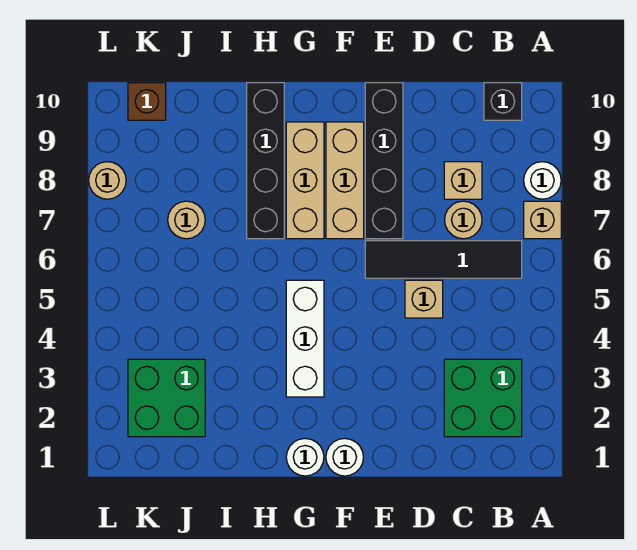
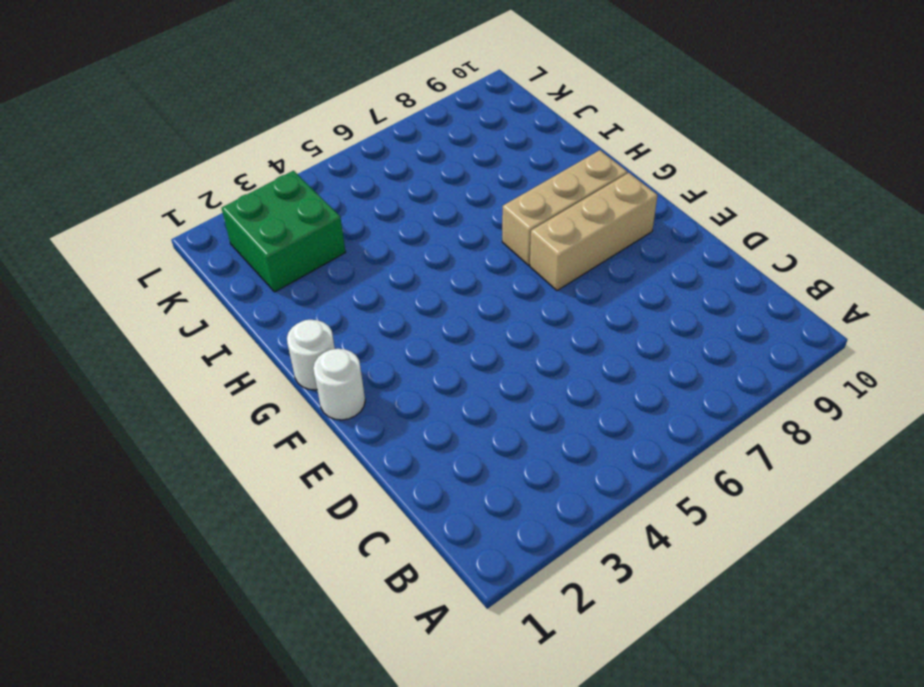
none -> tan brick A7 level 1
none -> white round brick A8 level 1
none -> green brick B2:C3 level 1

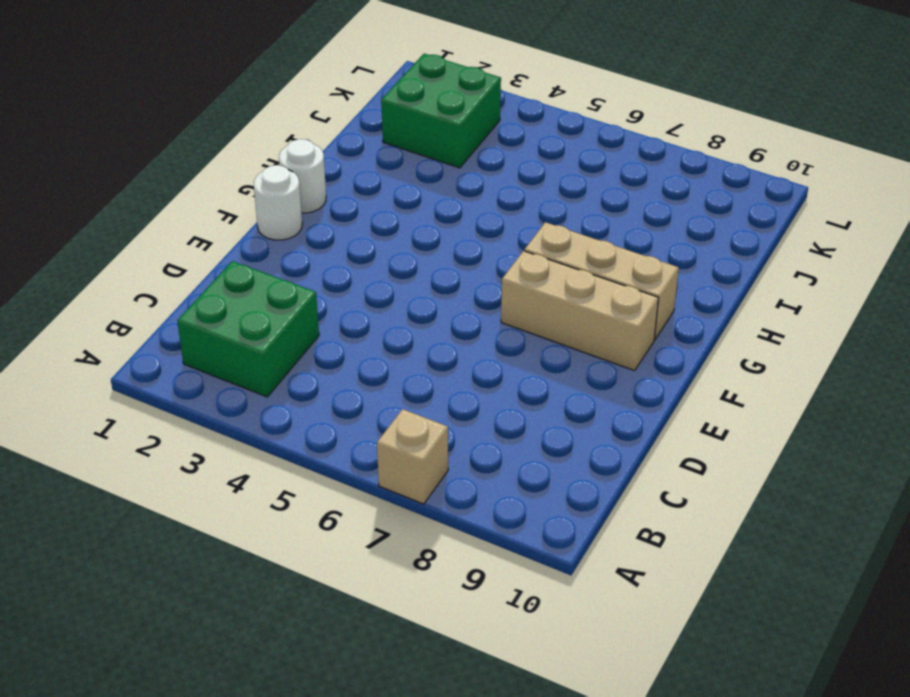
none -> white round brick A8 level 1
none -> black tile B6:E6 level 1
none -> black brick B10 level 1

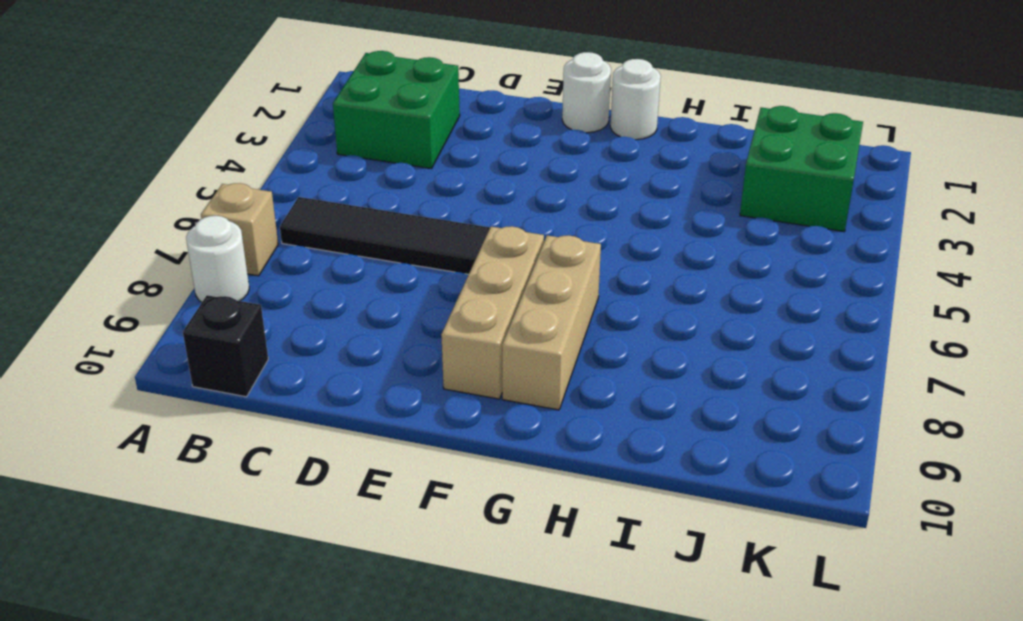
none -> tan round brick C7 level 1
none -> tan brick C8 level 1
none -> tan brick D5 level 1

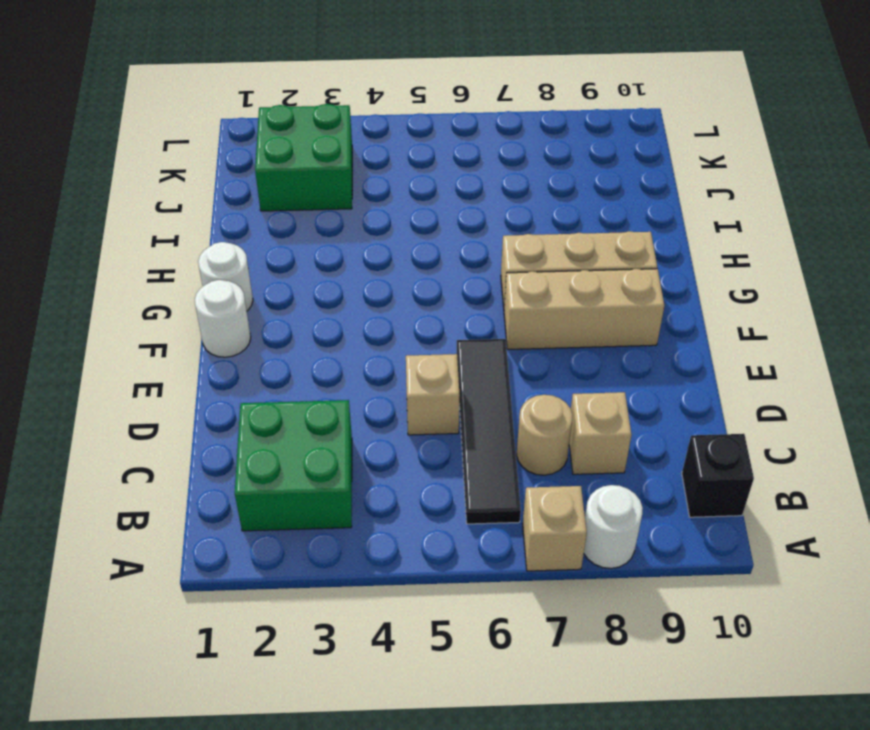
none -> black brick E7:E10 level 1
none -> white brick G3:G5 level 1
none -> black brick H7:H10 level 1

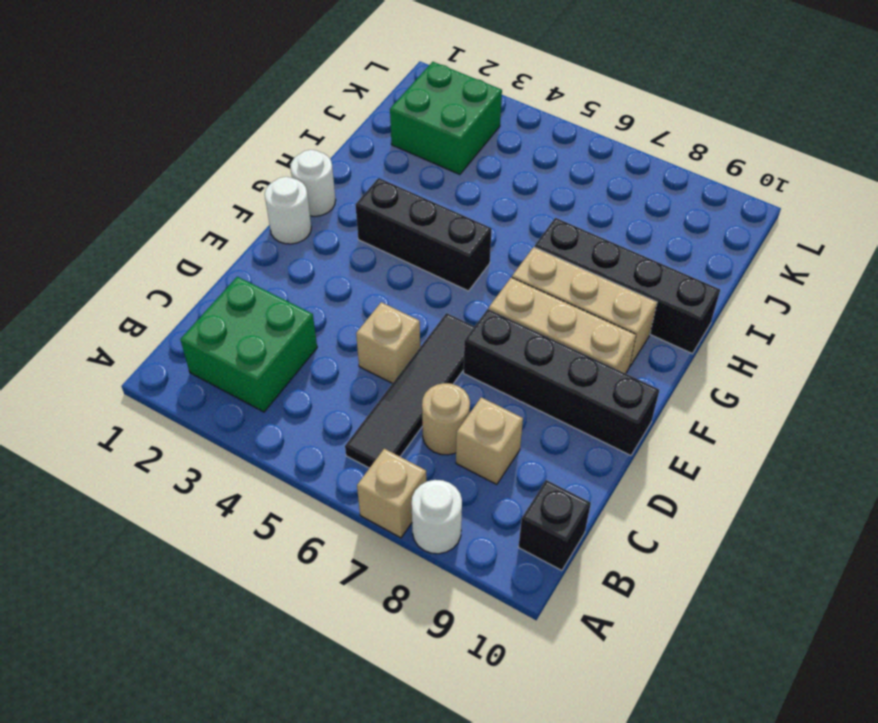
black brick G3:G5 level 1 -> white brick G3:G5 level 1
none -> tan round brick J7 level 1
none -> brown brick K10 level 1
none -> tan round brick L8 level 1

